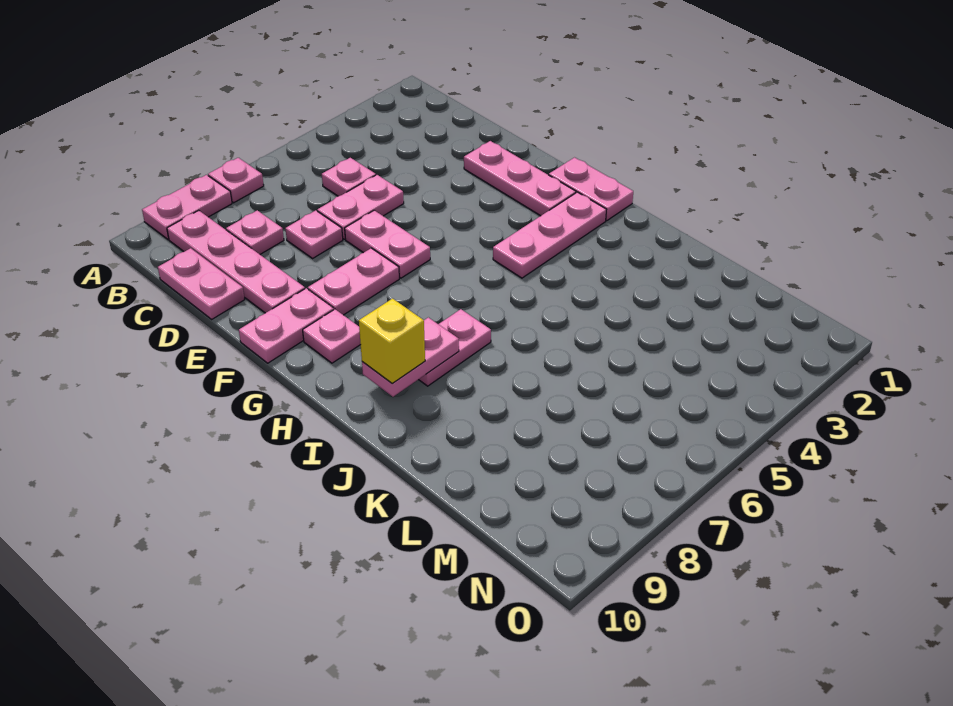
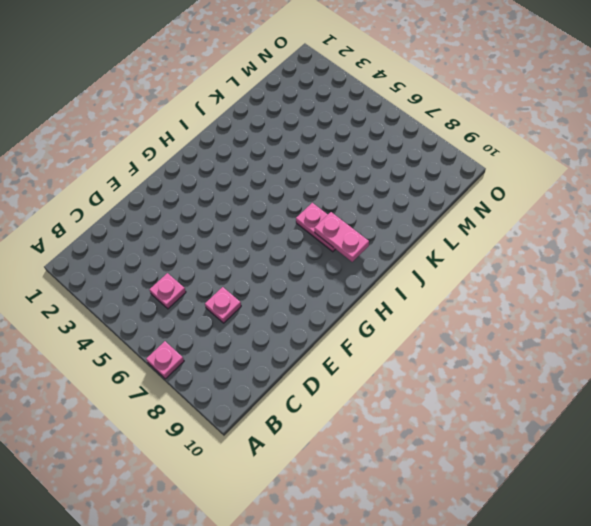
none -> pink plate A8:A9 level 1
none -> pink plate B9:E9 level 1
none -> pink plate C8 level 1

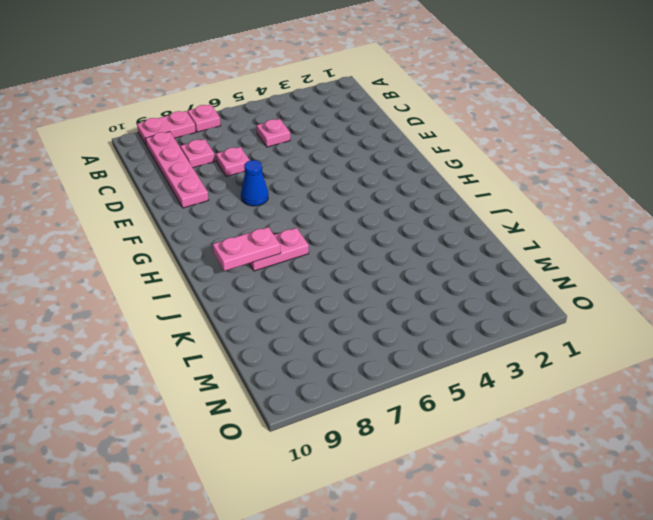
blue cone F7 level 1 -> pink plate F7:F8 level 1
none -> pink plate C10:D10 level 1
none -> pink plate D5:D6 level 1
none -> pink plate E2:G2 level 1

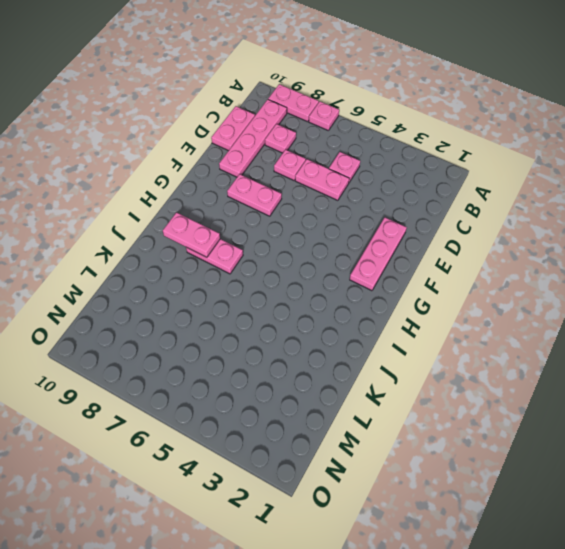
none -> pink plate E6:F6 level 1
none -> pink plate F9:F10 level 1
none -> pink plate G1:H1 level 1

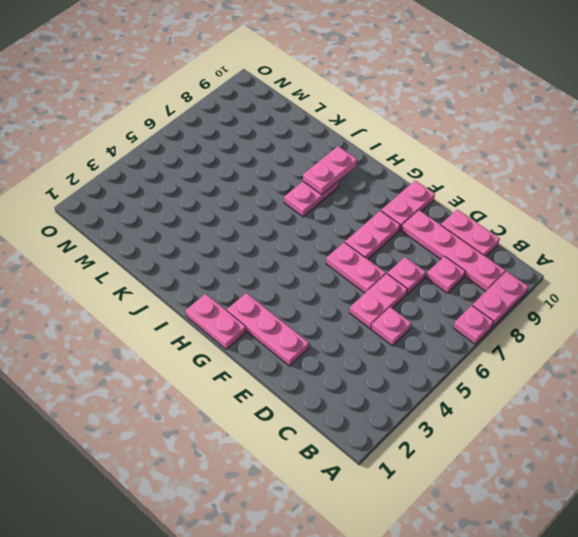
none -> pink plate G9 level 1
none -> pink plate H2:H4 level 1
none -> yellow brick I9 level 3

